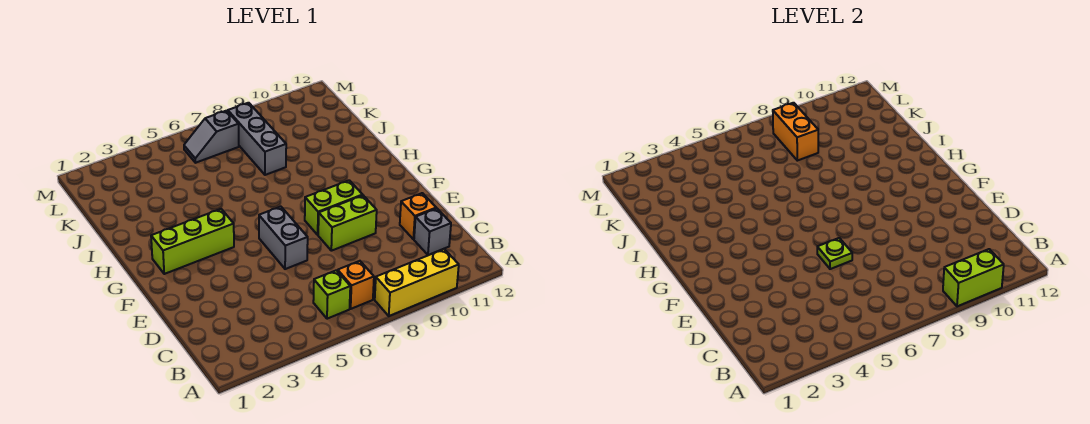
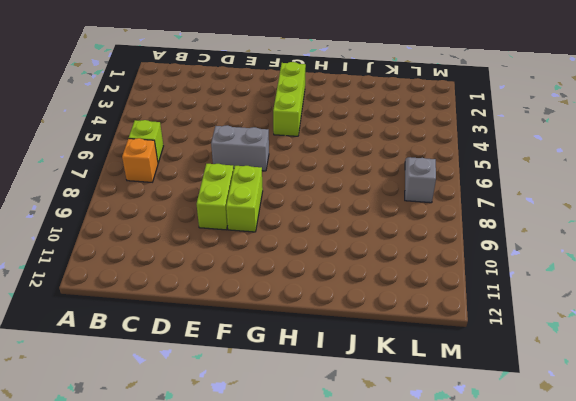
none -> yellow brick A8:A10 level 1
none -> grey brick C11 level 1
none -> orange brick D11 level 1

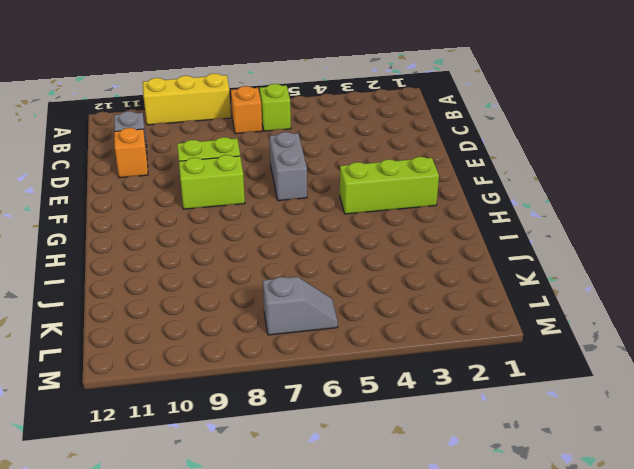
none -> grey brick J8:L8 level 1
none -> lime brick A9:A10 level 2
none -> lime plate E6 level 2

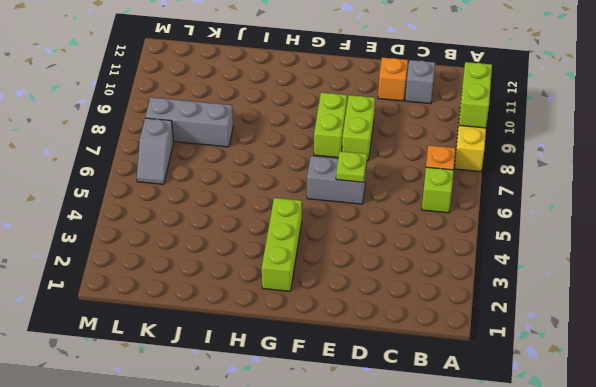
none -> orange brick K8:L8 level 2

